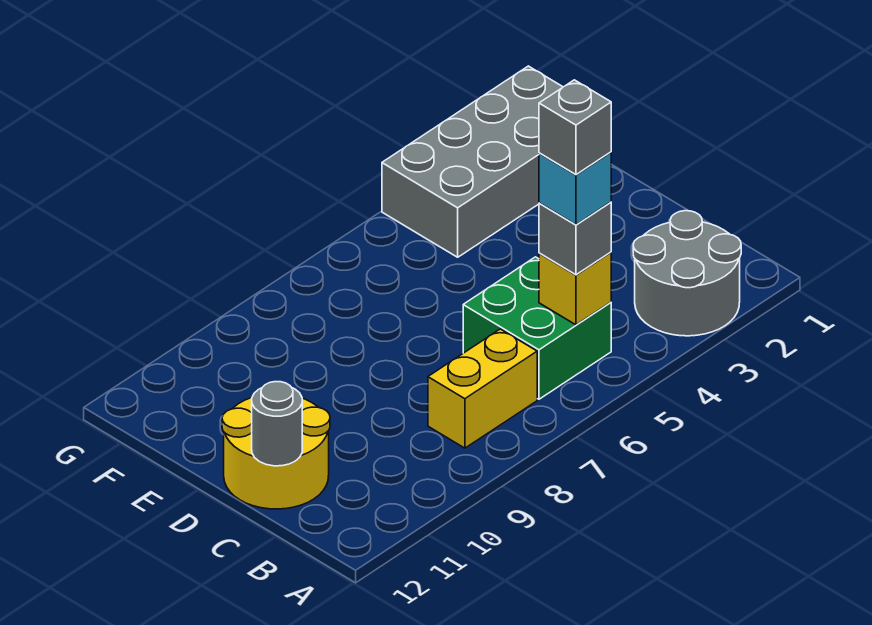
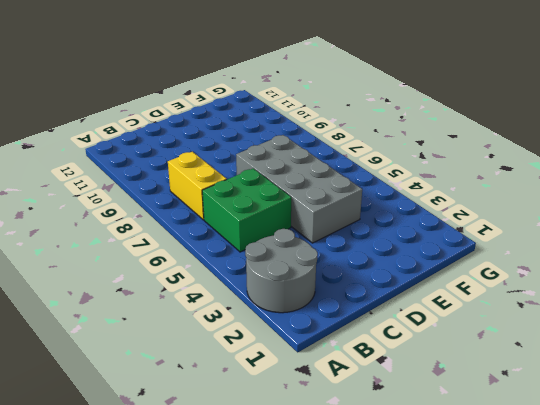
grey brick D4:E7 level 1 -> grey brick F1:G4 level 1
none -> yellow round brick C11:D12 level 1
none -> yellow brick B5 level 2

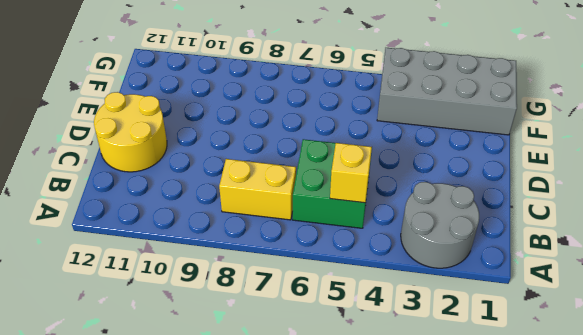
none -> grey round brick C12 level 2
none -> grey brick B5 level 3

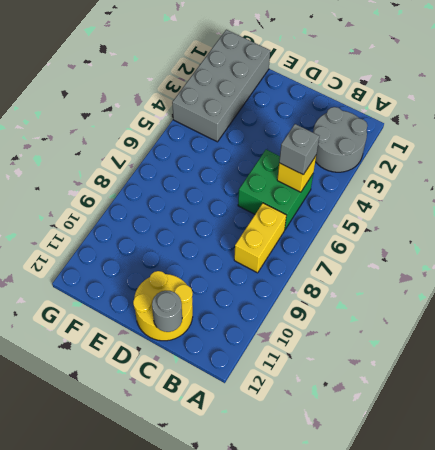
none -> cyan brick B5 level 4
none -> grey brick B5 level 5

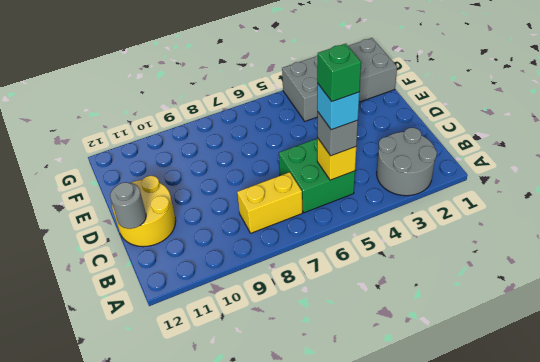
green brick B5 level 5 -> grey brick B5 level 5

